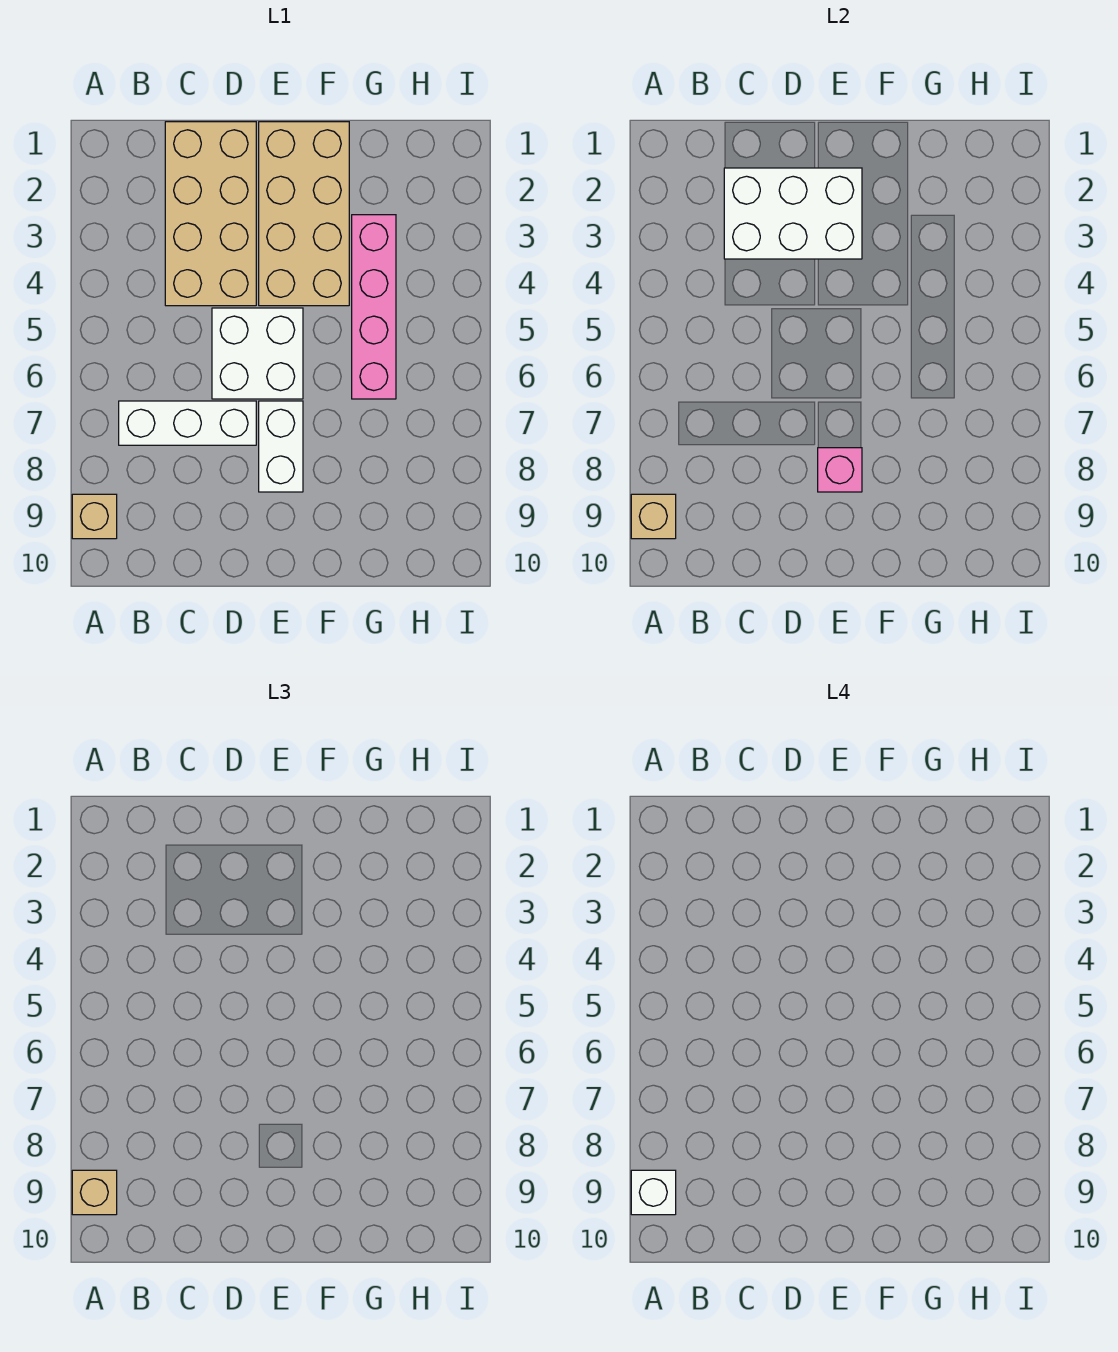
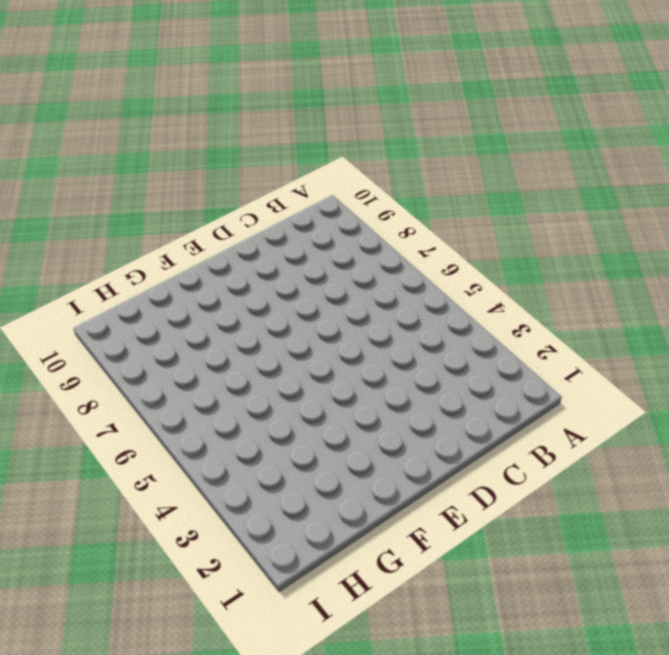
none -> tan brick A9 level 1
none -> white brick B7:D7 level 1
none -> tan brick C1:D4 level 1

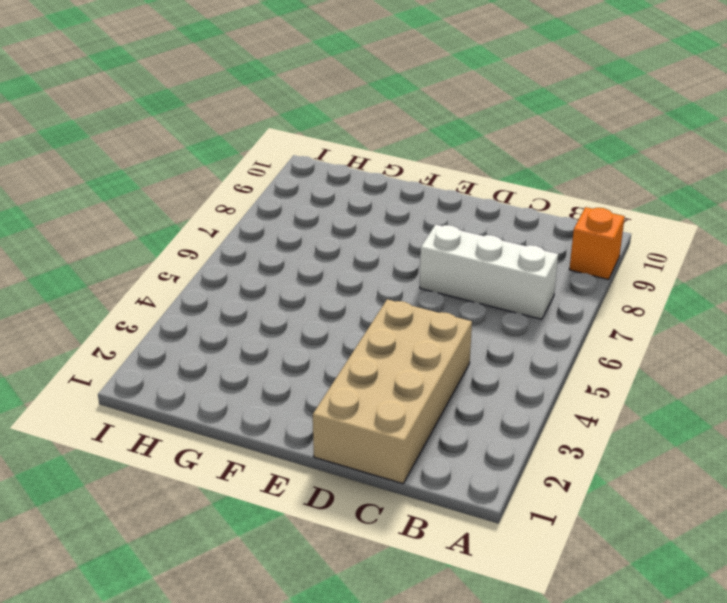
orange brick A9 level 1 -> tan brick A9 level 1
none -> white brick D5:E6 level 1
none -> tan brick E1:F4 level 1
none -> white brick E7:E8 level 1

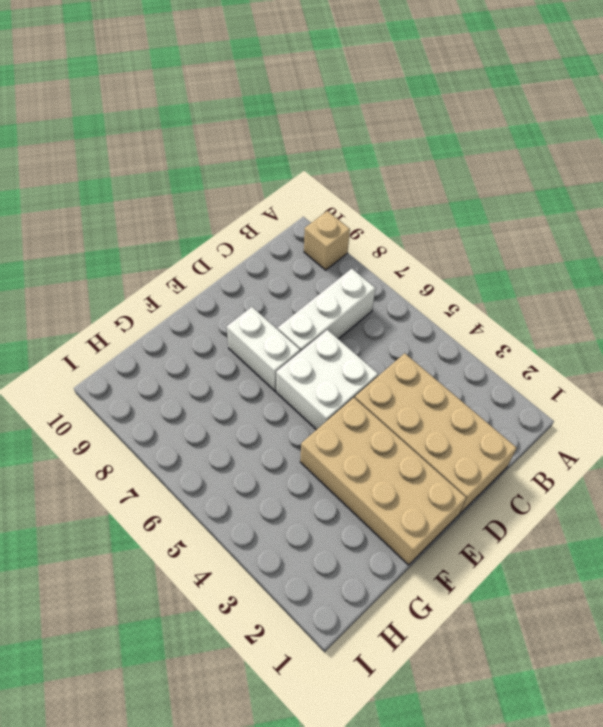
none -> pink brick G3:G6 level 1
none -> tan brick A9 level 2
none -> white brick C2:E3 level 2

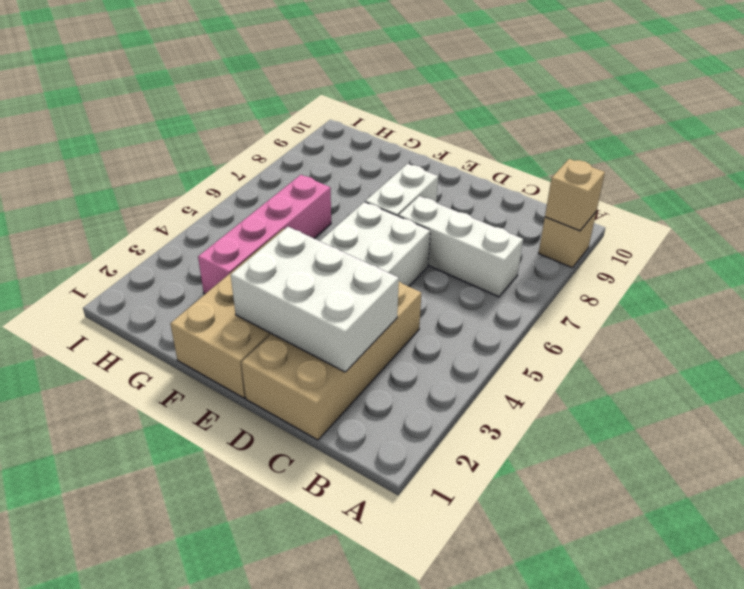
none -> pink brick E8 level 2
none -> tan brick A9 level 3
none -> white brick A9 level 4

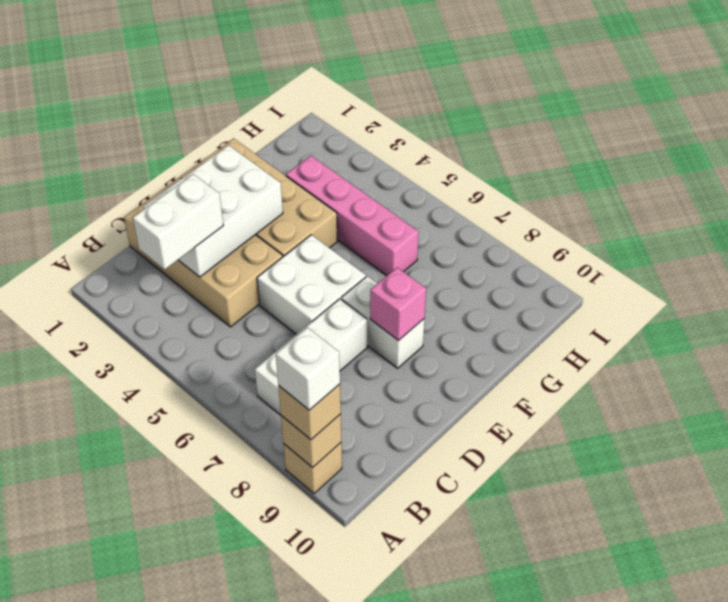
white brick B3:C3 level 3 -> none

